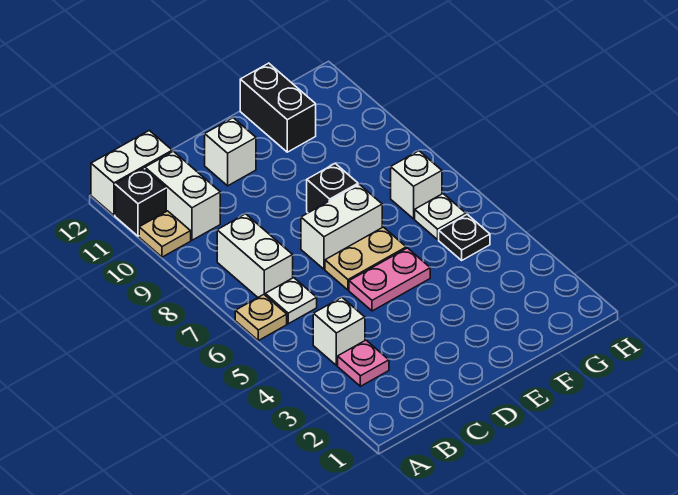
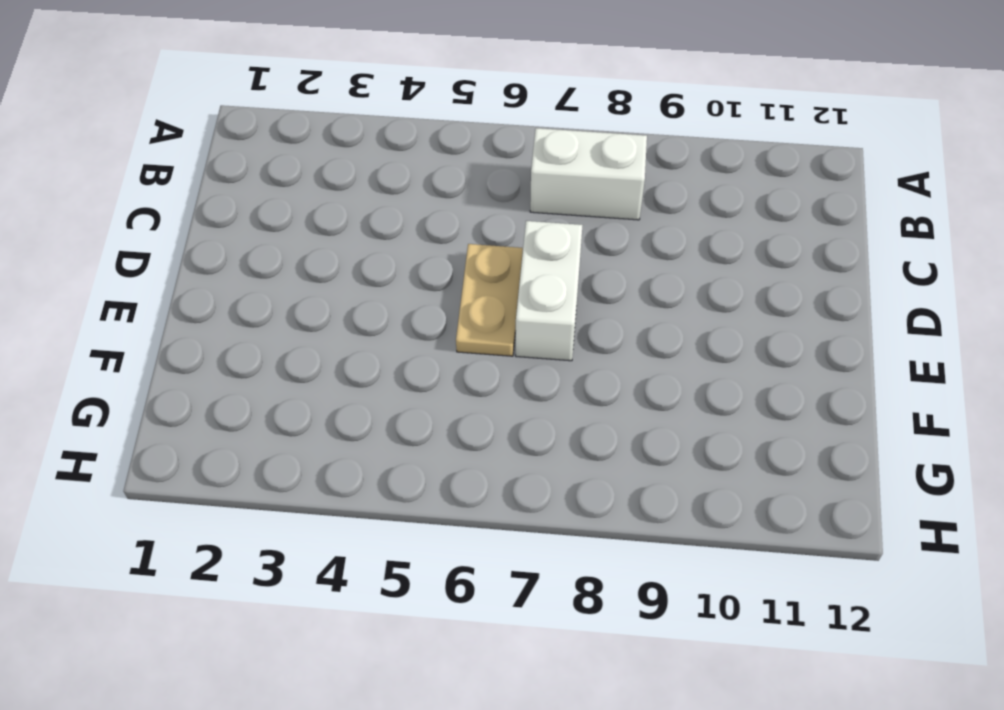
none -> tan plate A6 level 1
none -> tan plate A10 level 1
none -> black brick A11 level 1

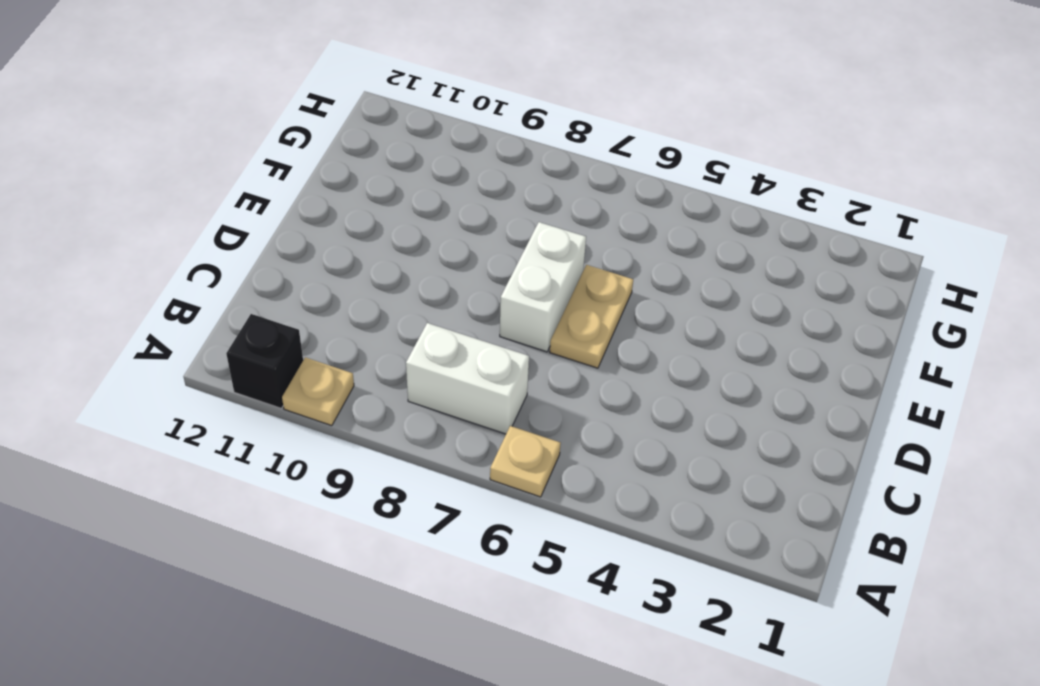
none -> white brick A12:B12 level 1
none -> pink plate B3 level 1
none -> white brick B4 level 1

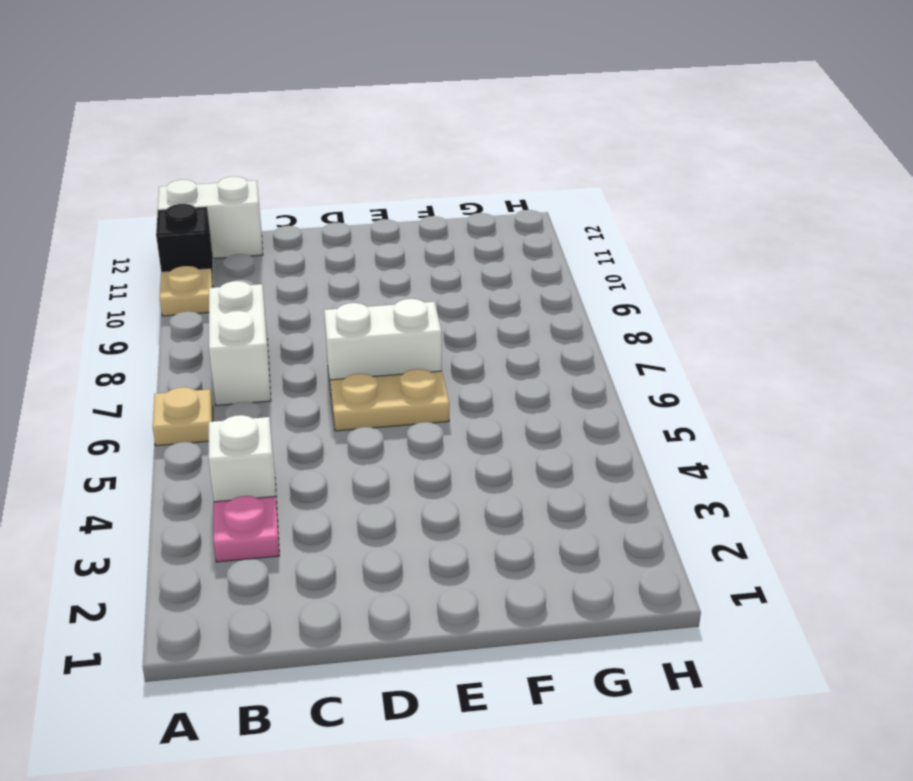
none -> white plate B6 level 1
none -> white brick B10:B11 level 1
none -> pink plate D5:E5 level 1

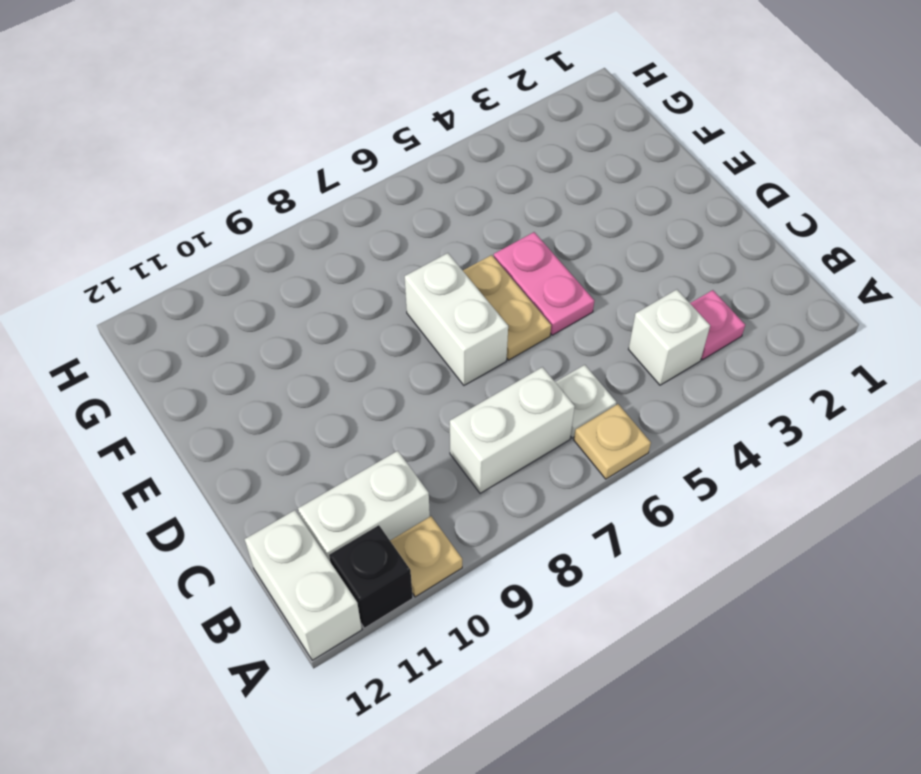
none -> white brick D11 level 1
none -> black brick E8 level 1
none -> black brick F11:F12 level 1

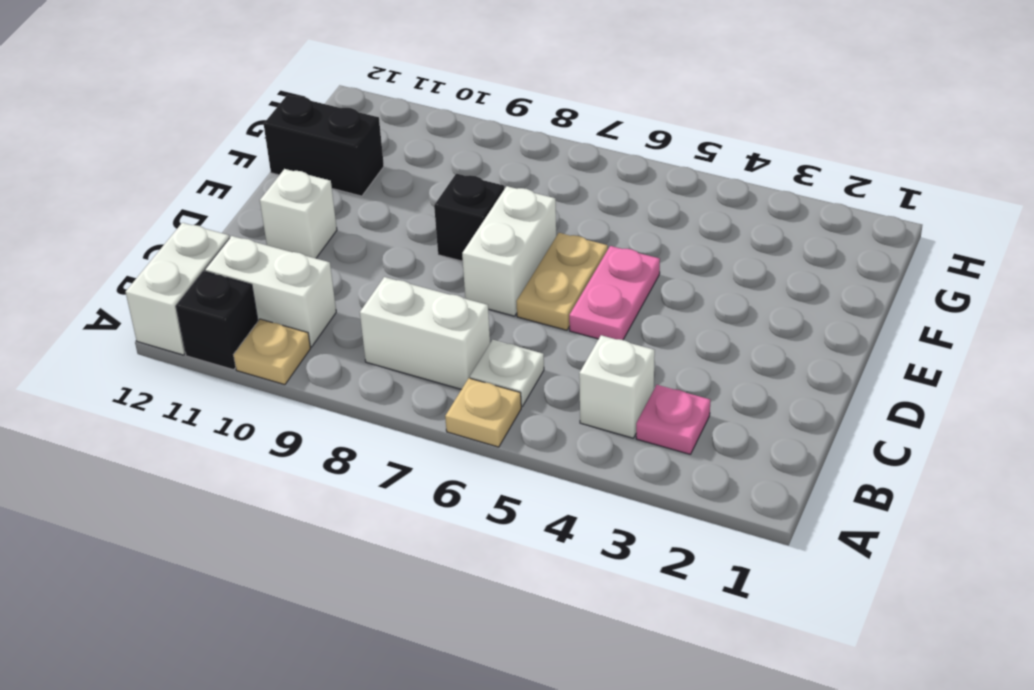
none -> black plate G5 level 1
none -> white plate G6 level 1
none -> white brick G7 level 1

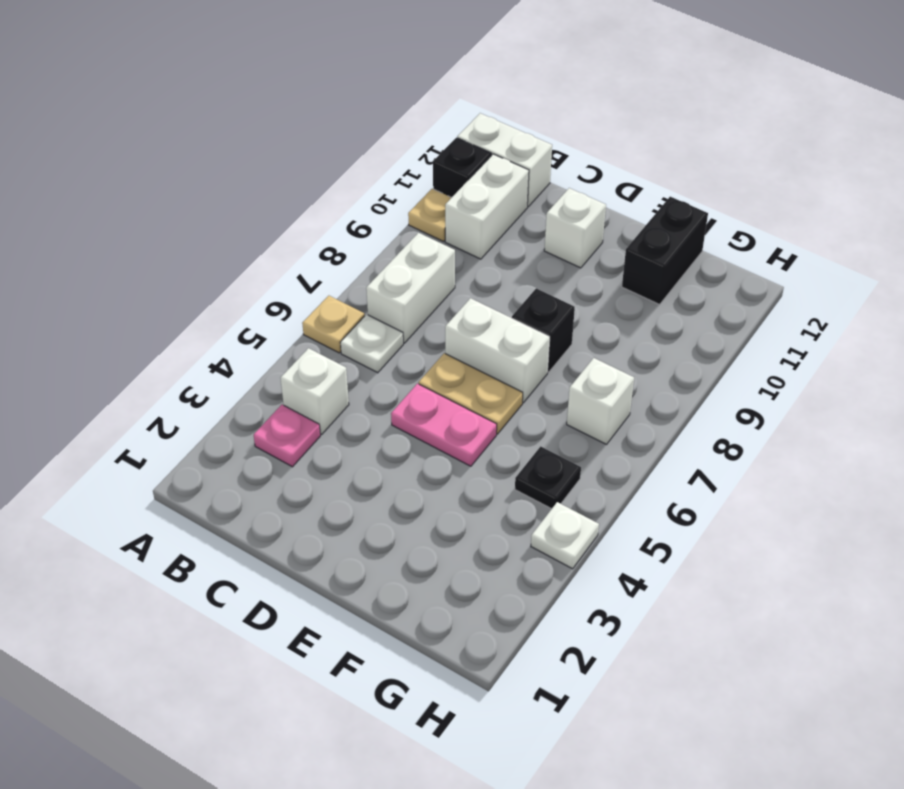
white plate H4 level 1 -> white plate G6 level 1

